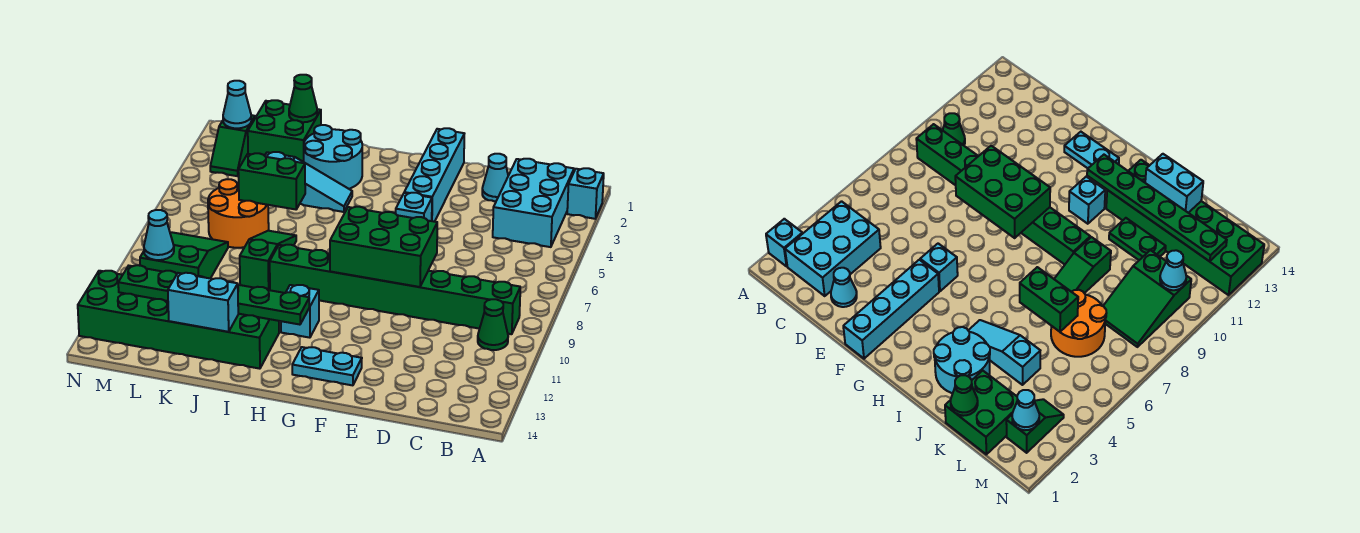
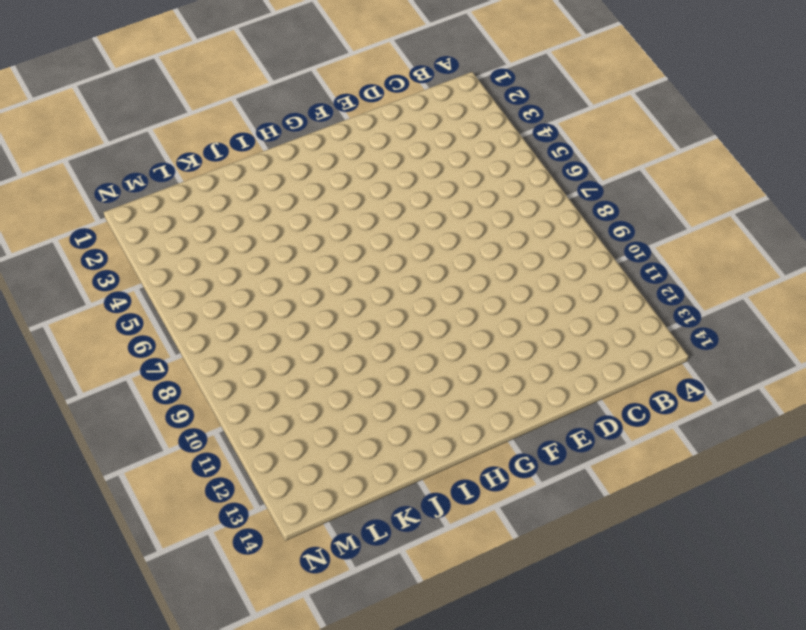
none -> cyan brick A2 level 1
none -> cyan brick B2:C4 level 1
none -> green brick B9:I9 level 1

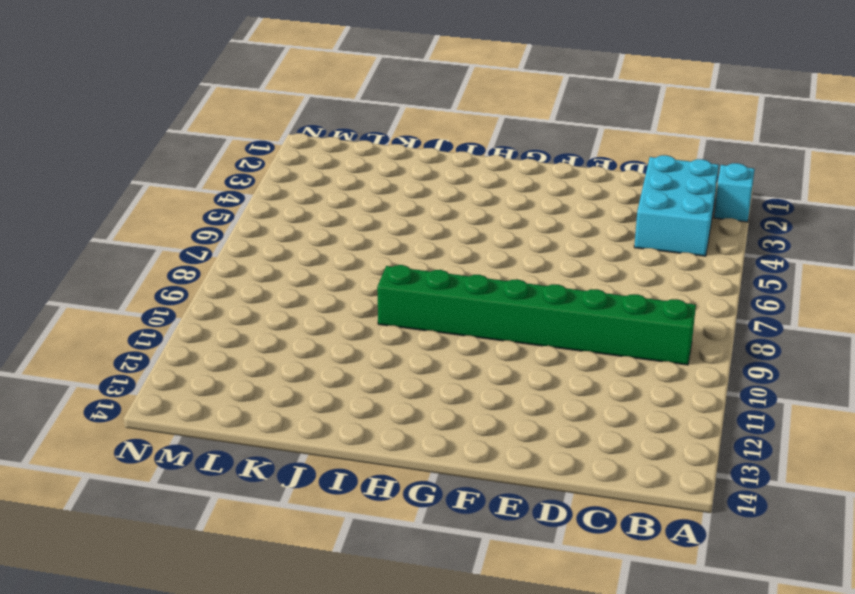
none -> green cone B10 level 1
none -> cyan cone D2 level 1
none -> cyan brick F1:F4 level 1

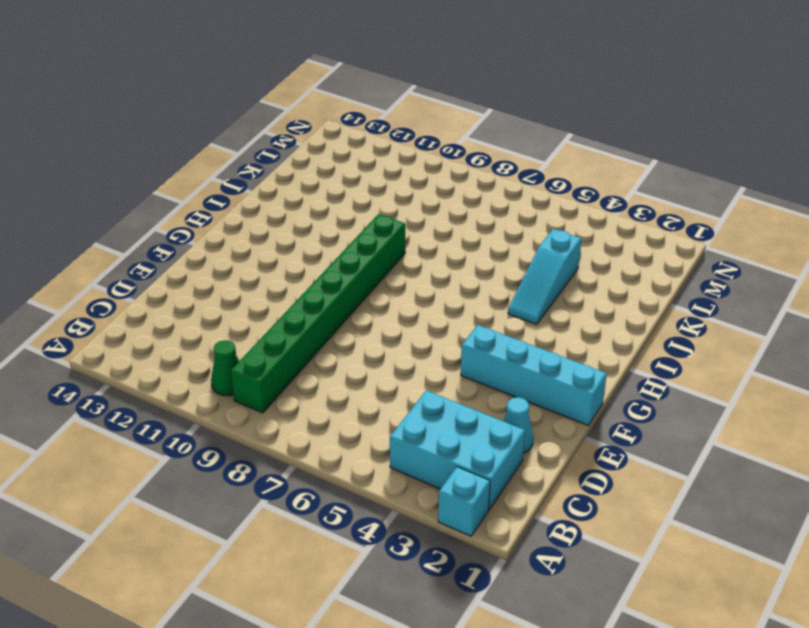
none -> cyan brick F5 level 1
none -> cyan plate F13:G13 level 1
none -> cyan brick H11 level 1

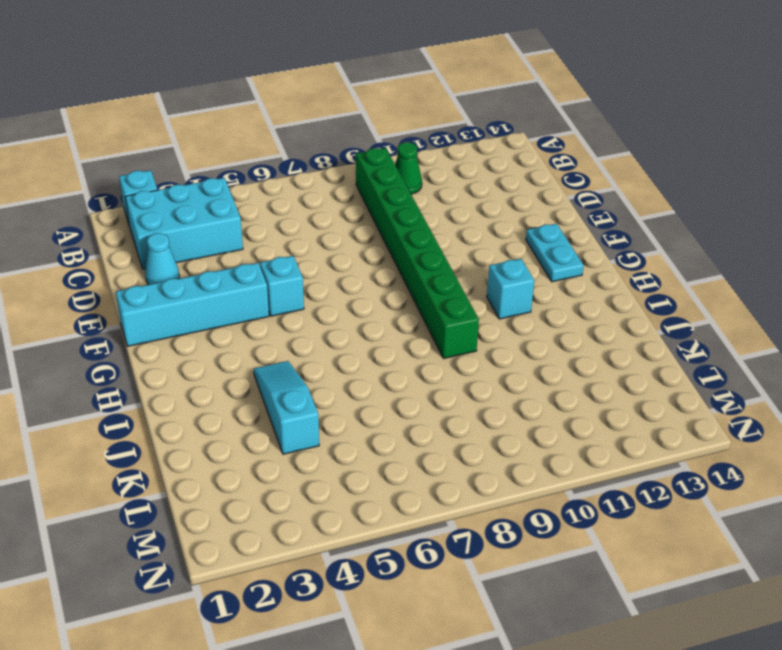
none -> cyan round brick I2:J3 level 1
none -> green brick I12:N13 level 1
none -> green slope J7:J9 level 1 top 9

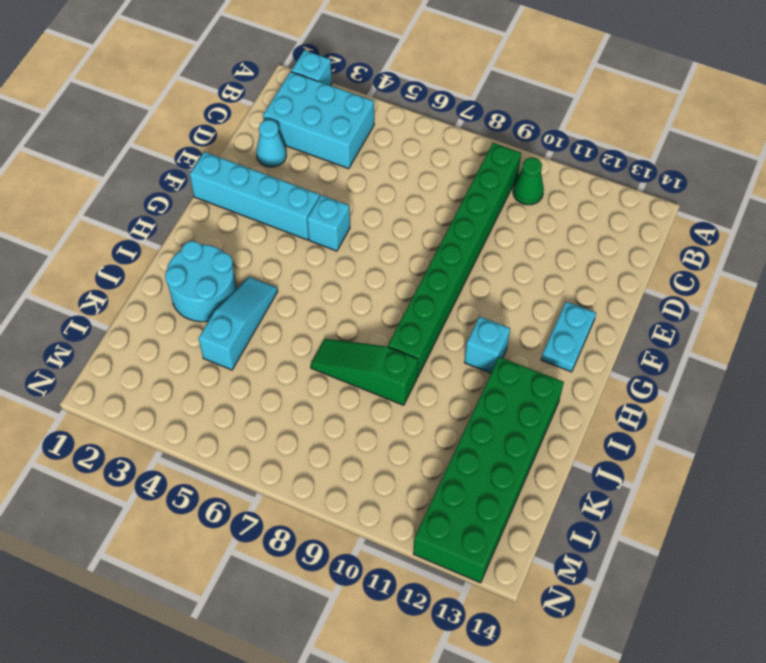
none -> green plate J11:K11 level 1
none -> green brick K1:L2 level 1
none -> orange round brick K6:L7 level 1

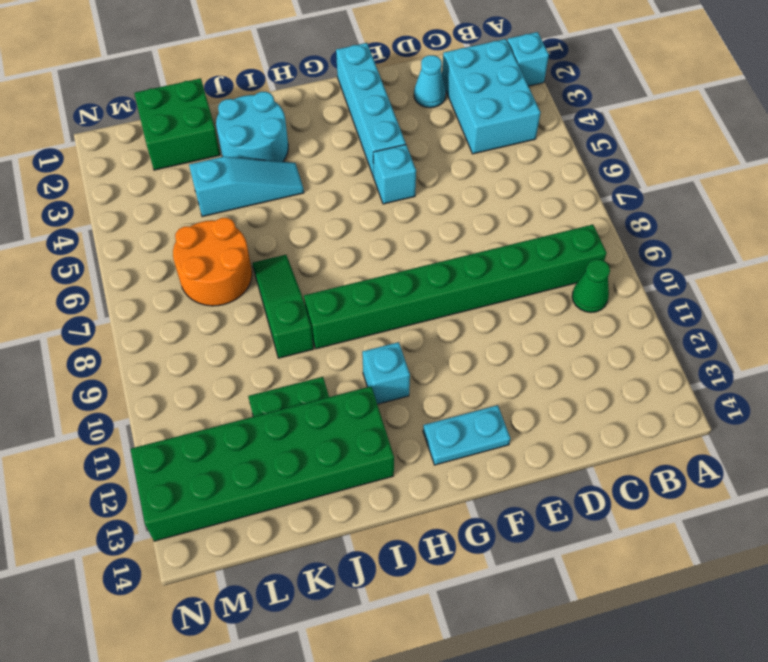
none -> green slope L8:M10 level 1 top 10
none -> green slope M2:M3 level 1 top 2
none -> green brick E8:G9 level 2

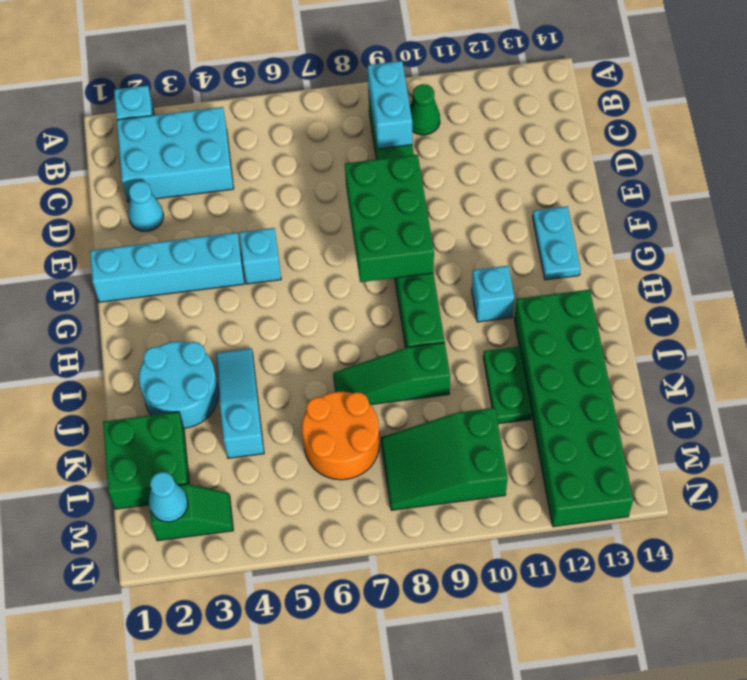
cyan brick B9:C9 level 2 -> cyan brick J13:K13 level 2
none -> green plate H12:M12 level 2
none -> green brick J6:K6 level 2
none -> green cone K1 level 2

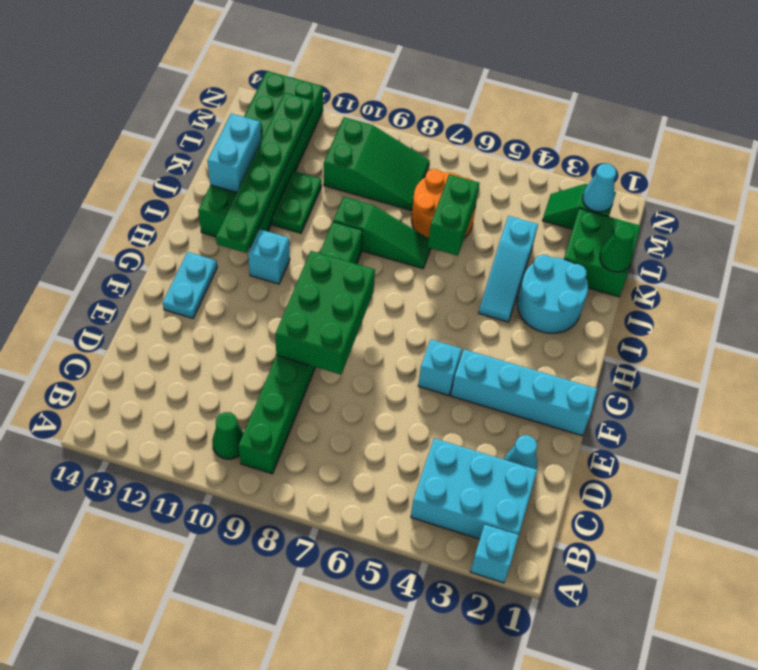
none -> cyan cone M10 level 2

